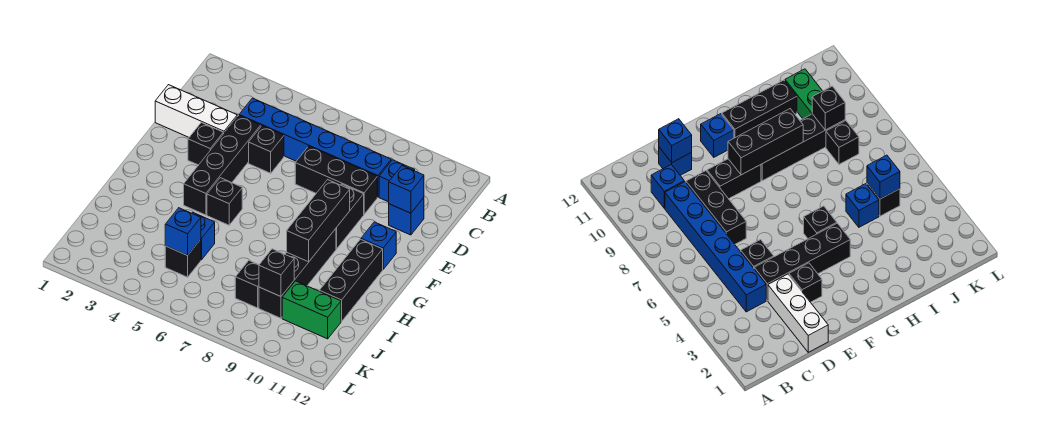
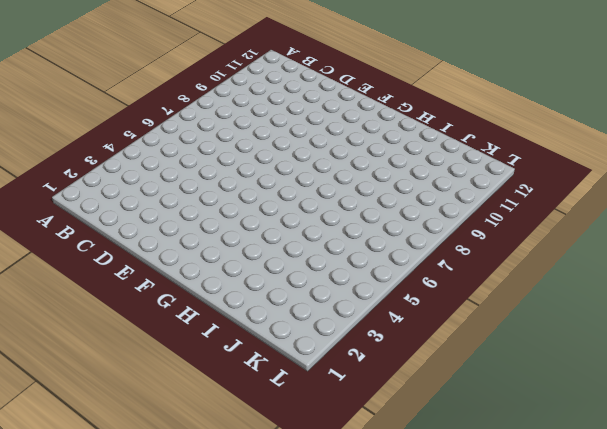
none -> blue brick C4:C9 level 1
none -> blue brick C10 level 1
none -> white brick D1:D3 level 1

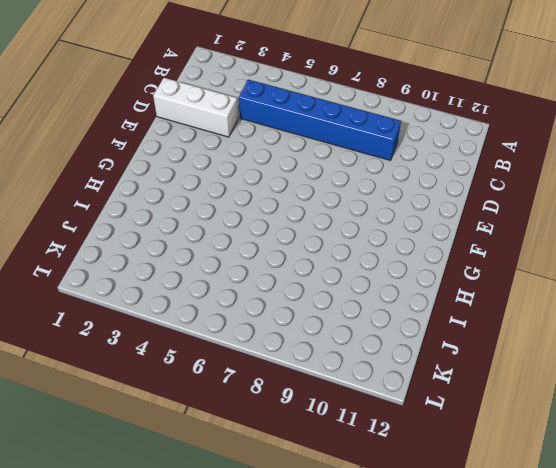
none -> blue brick C10 level 1
none -> black brick D4:G4 level 1
none -> black brick D5 level 1

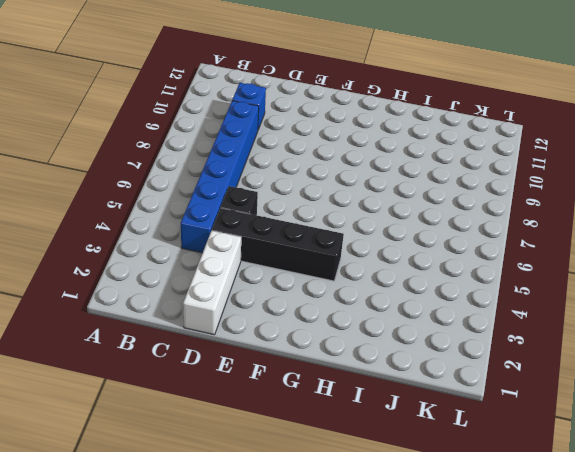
none -> black brick D7:D9 level 1
none -> blue brick D11 level 1
none -> black brick E3 level 1

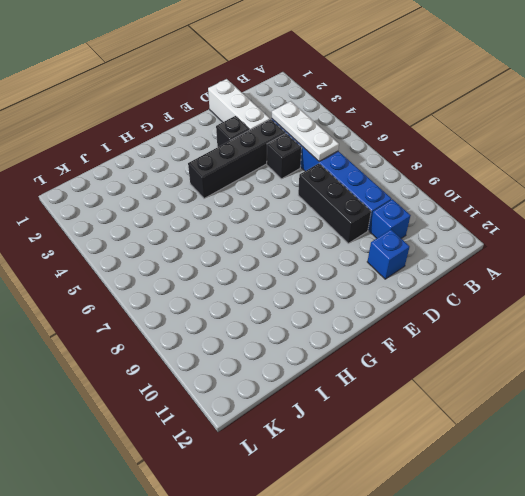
white plate C4:C6 level 2 -> none
none -> black brick E9:F9 level 1
none -> blue brick F11 level 1
none -> black brick G5 level 1

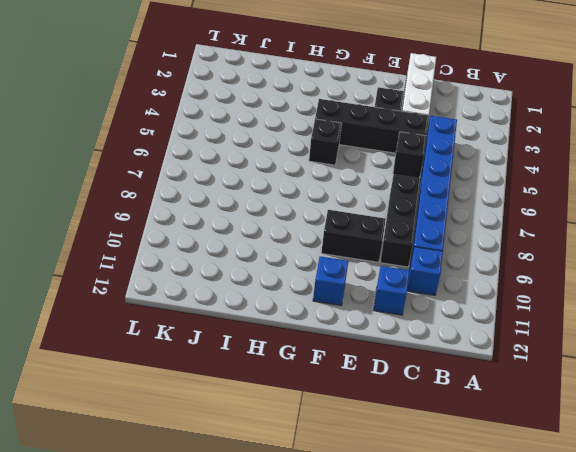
none -> black brick G9:J9 level 1
none -> black brick G11:I11 level 1
none -> blue brick I5 level 1

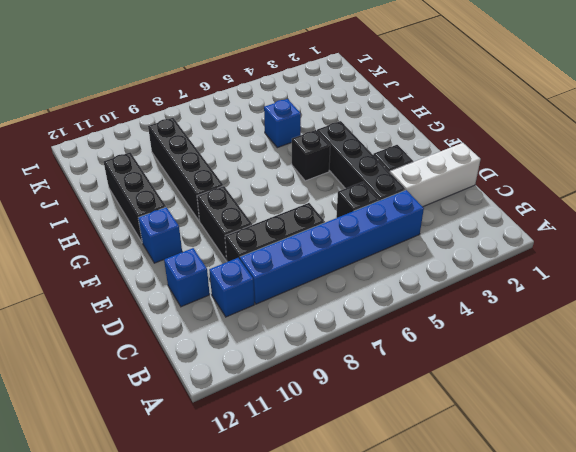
none -> black brick J5 level 1
none -> black brick J8 level 1
none -> green brick J10:J11 level 1

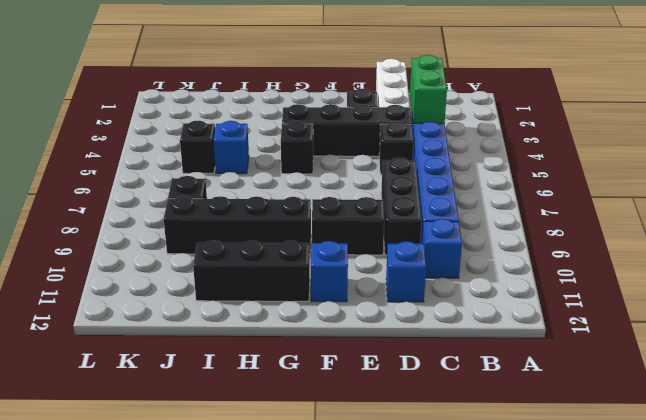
green brick C3:C4 level 2 -> green brick J10:J11 level 1
none -> blue brick D11 level 2
none -> black brick F9:H9 level 2
none -> blue brick J5 level 2

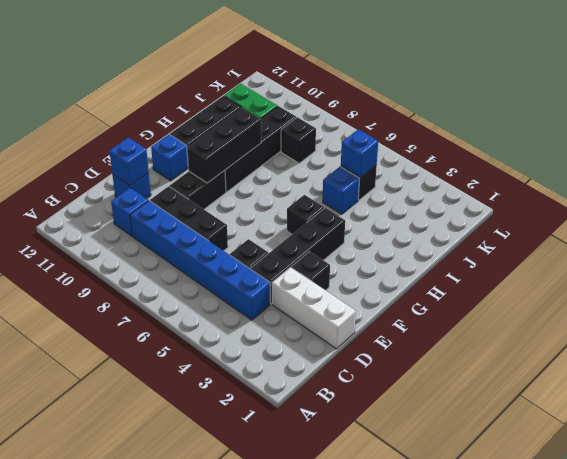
none -> black brick J9 level 2

